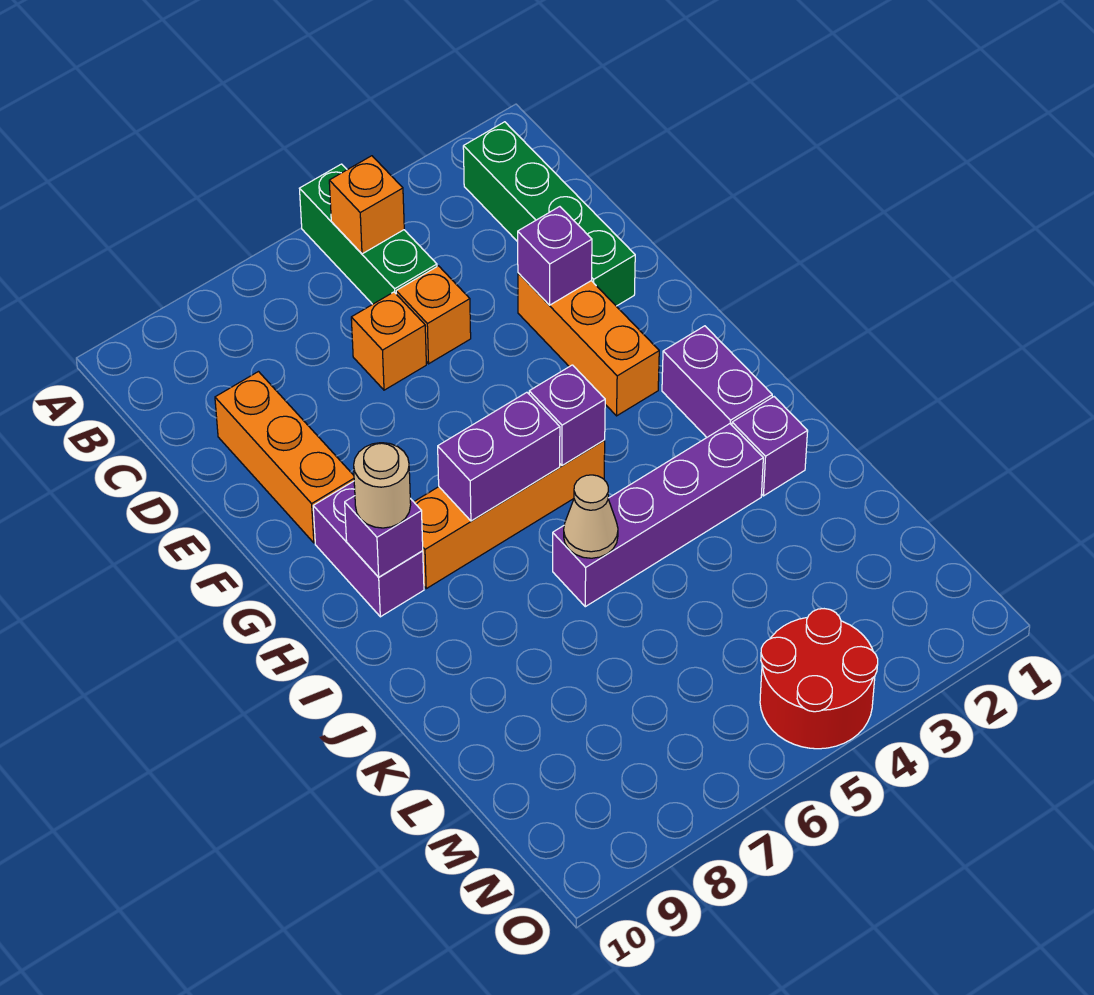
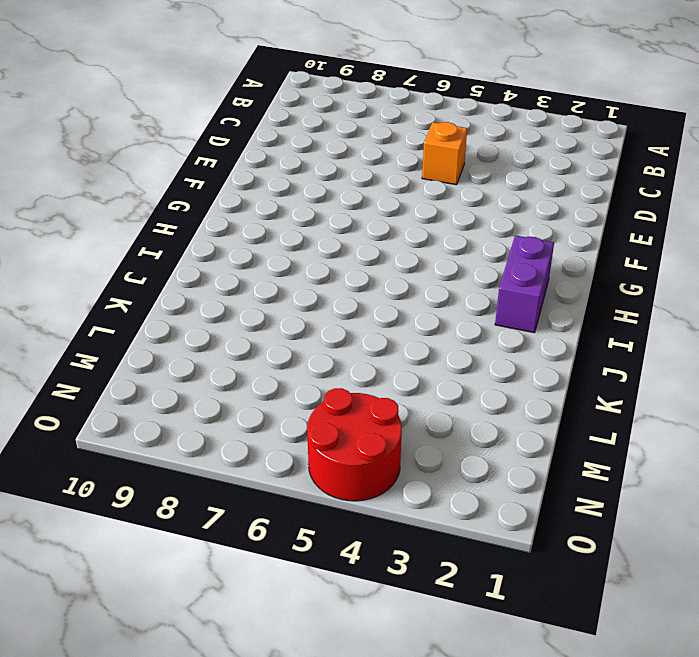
none -> green brick A5:C5 level 1
none -> green brick B2:E2 level 1
none -> orange brick D6 level 1

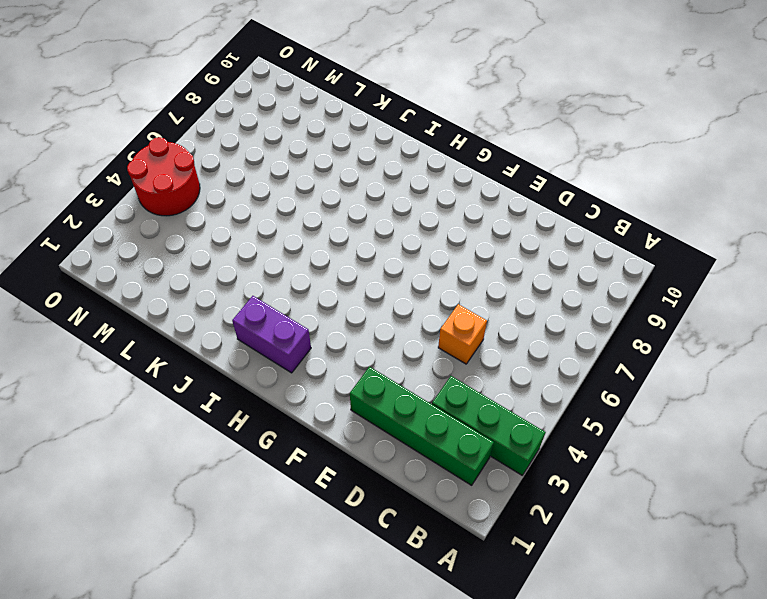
green brick A3:C3 level 1 -> green brick A5:C5 level 1
none -> orange brick D6 level 1
none -> orange brick D9:F9 level 1
none -> orange brick E3:G3 level 1

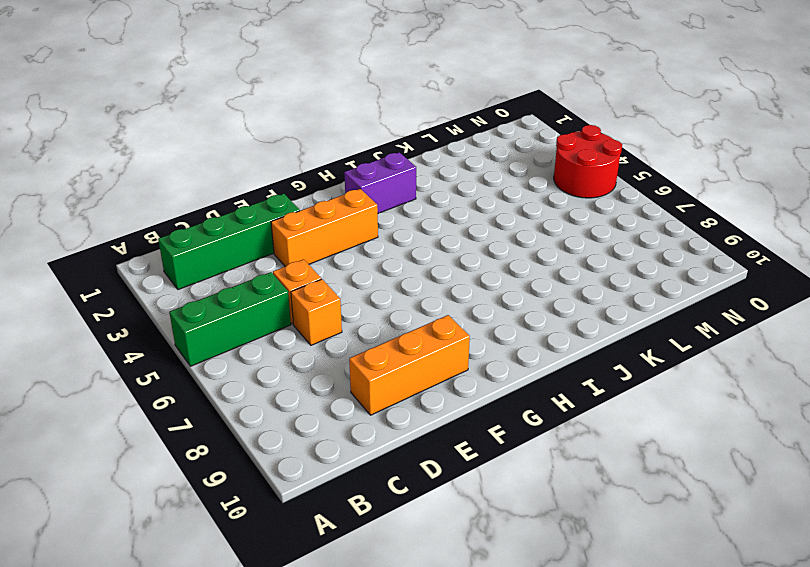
none -> purple brick G9:H9 level 1
none -> orange brick H5:H8 level 1
none -> purple brick J2 level 1

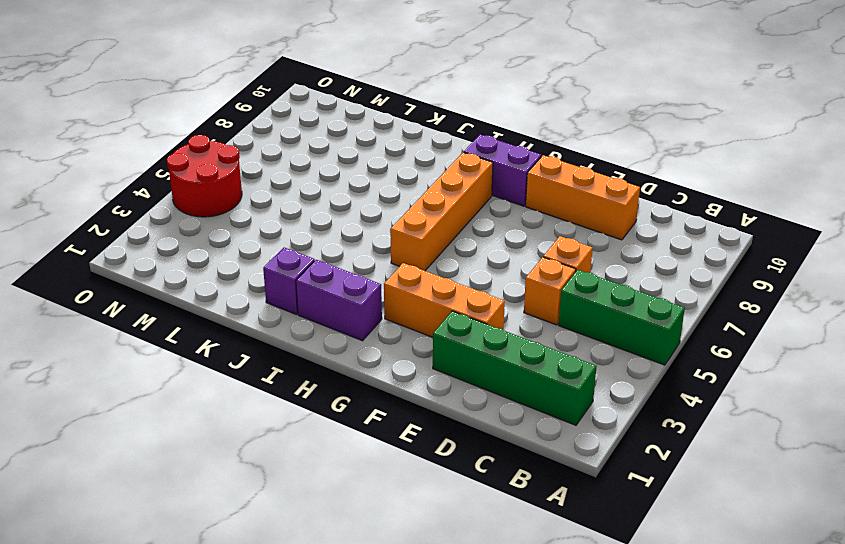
none -> purple brick J3:J6 level 1
none -> orange brick B5 level 2
none -> purple brick E3 level 2

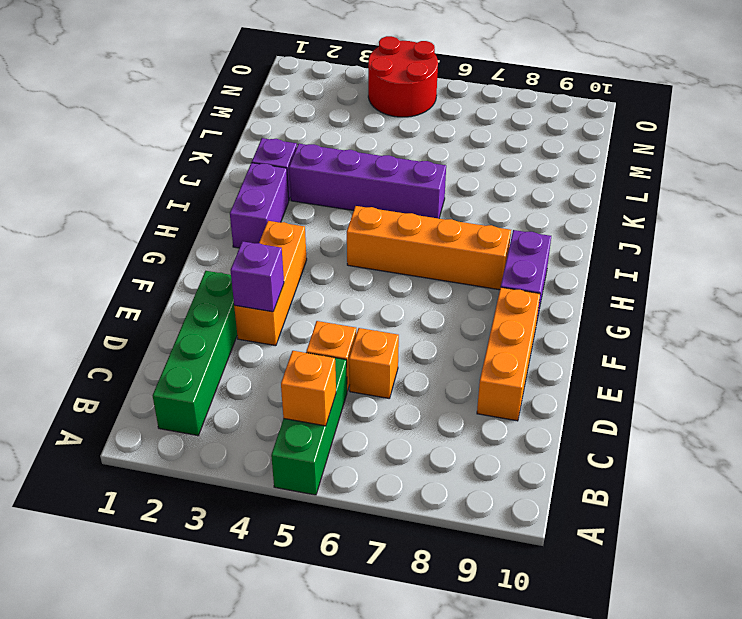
none -> purple brick H5 level 2
none -> purple brick H6:H7 level 2
none -> purple brick H9 level 2

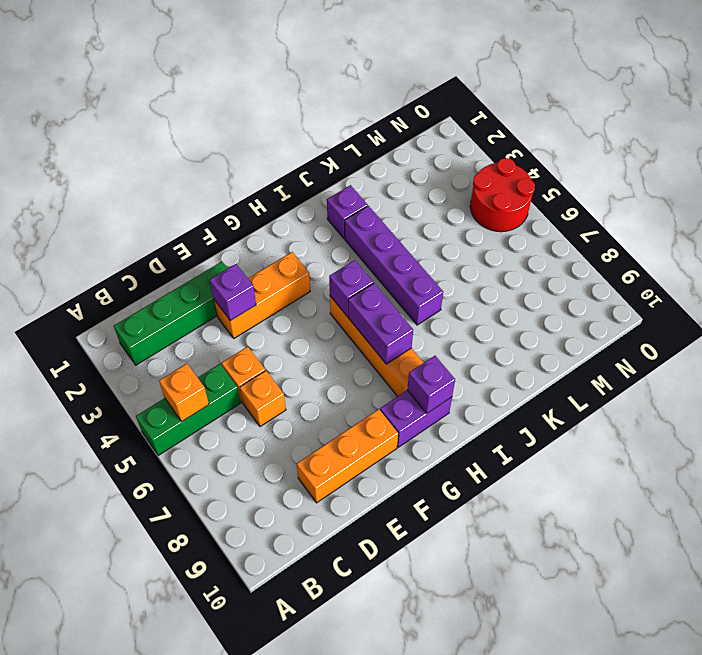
none -> purple brick H2:I2 level 1
none -> tan cone J6 level 2
none -> tan round brick H9 level 3

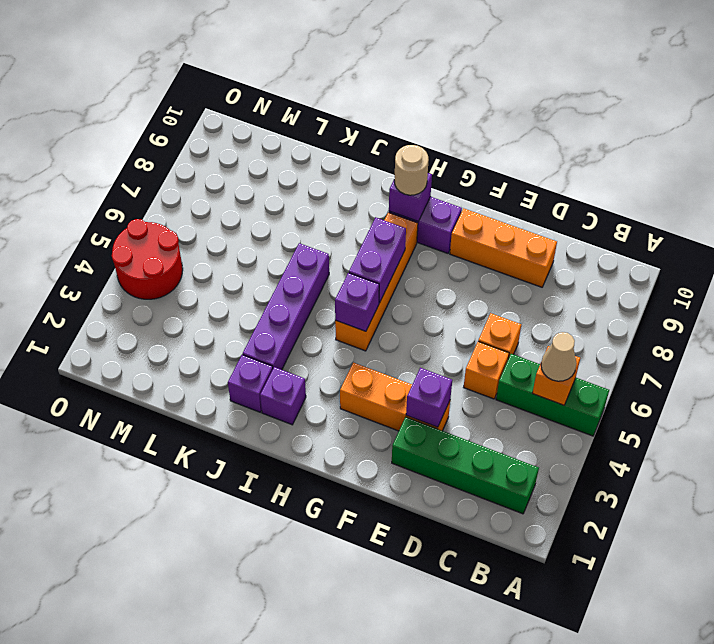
tan cone B5 level 3 -> tan cone J6 level 2
purple brick I2 level 1 -> purple brick H2:I2 level 1

